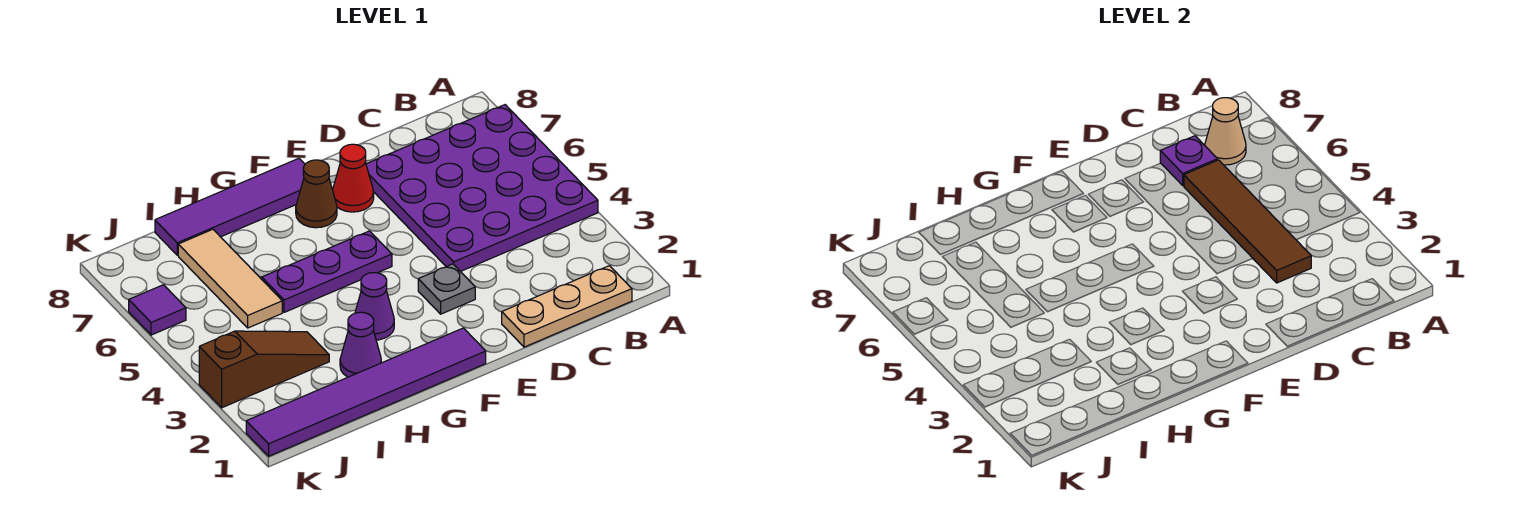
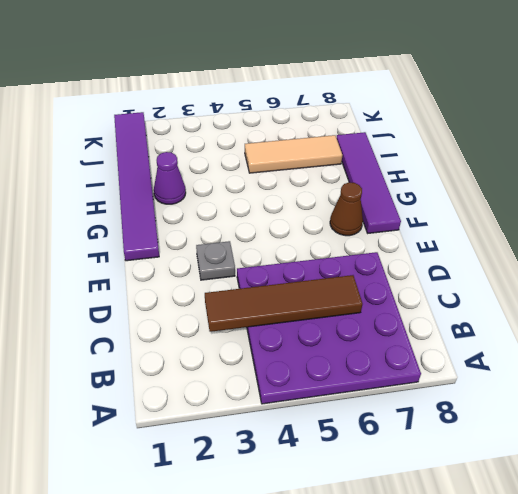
none -> tan plate B1:D1 level 1
none -> red cone E7 level 1
none -> purple plate F5:H5 level 1

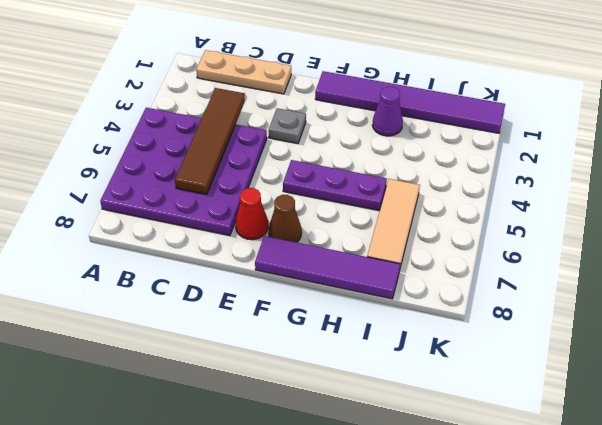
none -> purple cone G3 level 1
none -> brown slope I3:K3 level 1 top K
none -> purple tile K6 level 1

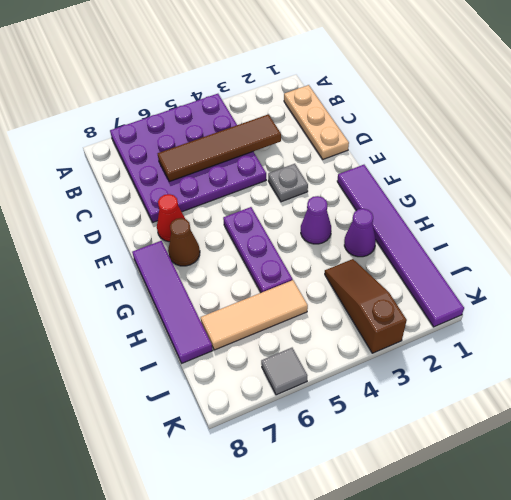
grey tile K6 level 1 -> purple tile K6 level 1
none -> tan cone B7 level 2
none -> purple plate C7 level 2

